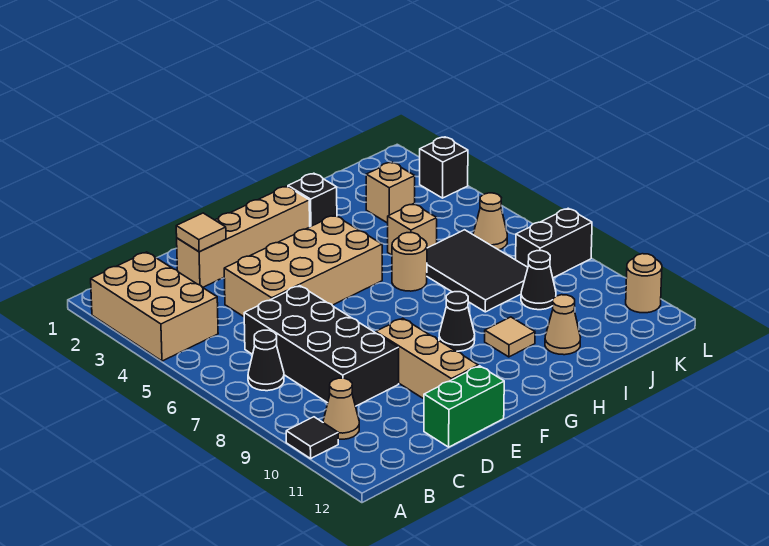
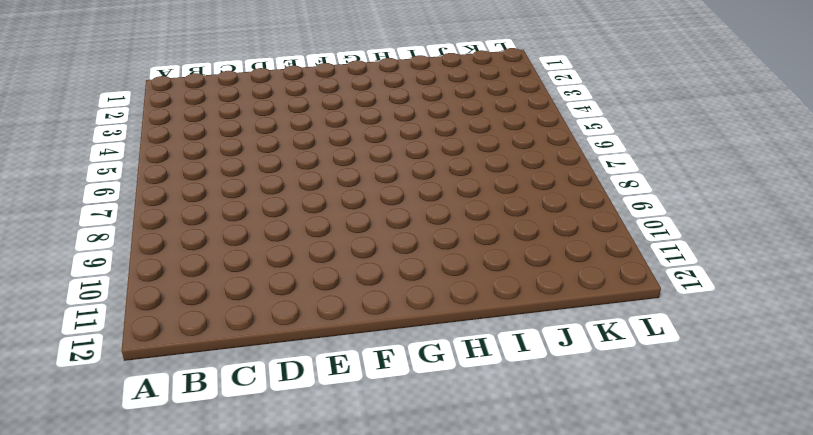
none -> tan brick A2:B4 level 1
none -> black tile A10 level 1
none -> black cone B7 level 1

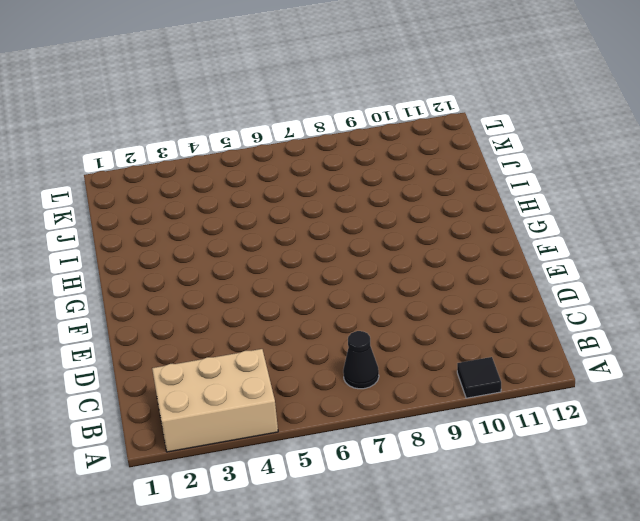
none -> tan cone B10 level 1
none -> black brick C6:D9 level 1
none -> tan brick D2:G2 level 1

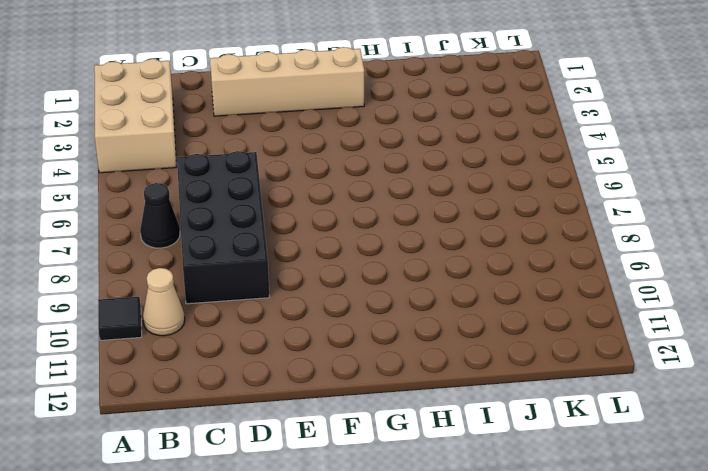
none -> tan brick D4:G5 level 1
none -> green brick D12:E12 level 1
none -> tan brick E9:E11 level 1

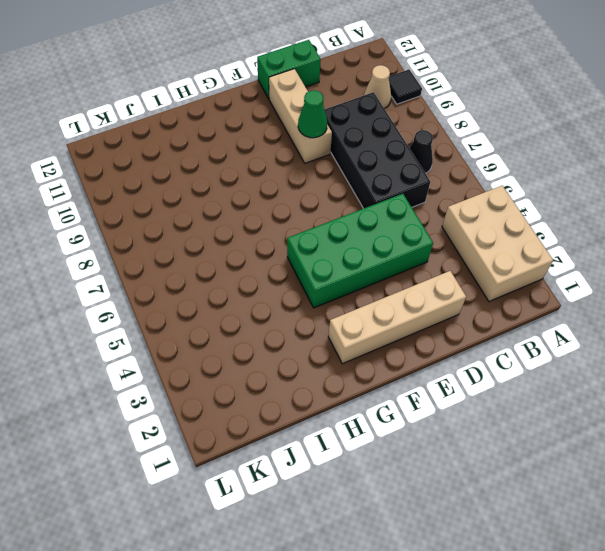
green brick D4:G5 level 1 -> tan brick D4:G5 level 1
green cone E9 level 2 -> none
none -> black cone G9 level 1
none -> black brick H2 level 1
none -> tan round brick H6 level 1

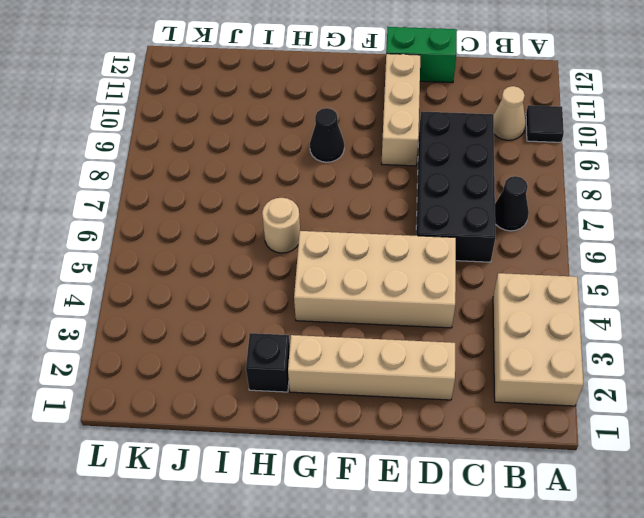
none -> tan tile H10 level 1
none -> tan brick I5 level 1
none -> black tile I6:J8 level 1

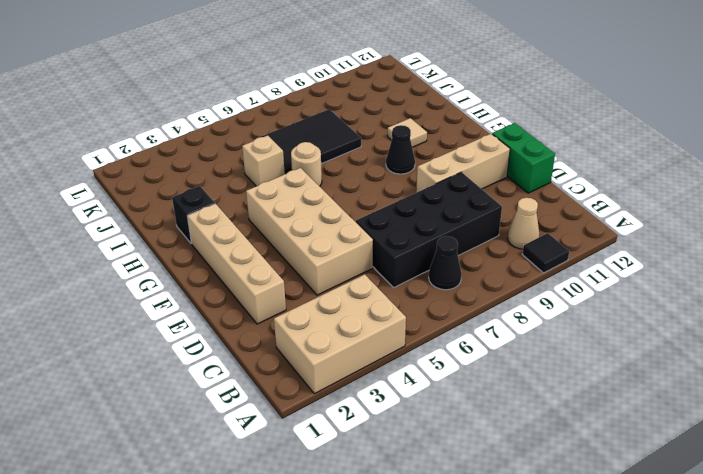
none -> tan cone I11 level 1
none -> tan brick J3 level 1
none -> black cone J9 level 1

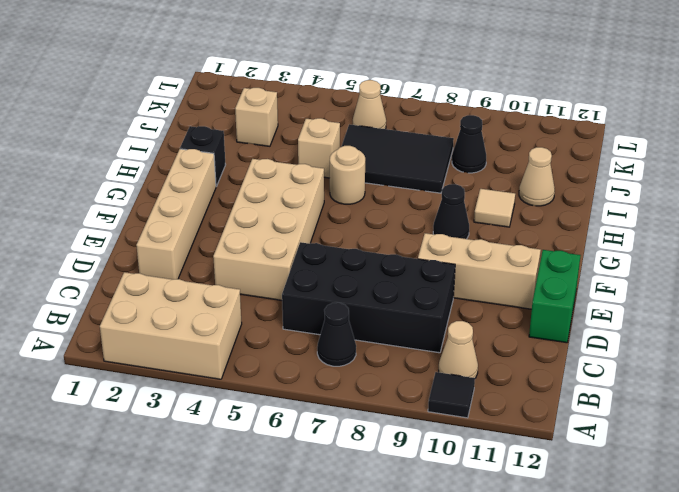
none -> black brick K8:L8 level 1
none -> black brick L3 level 1
none -> tan round brick L11 level 1

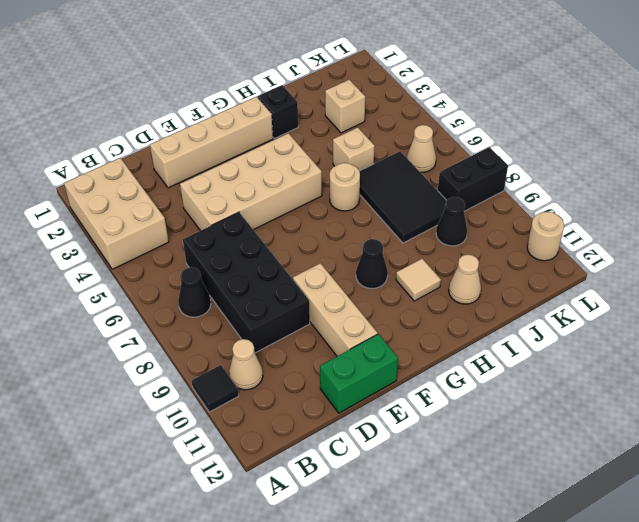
none -> black brick L3 level 1
none -> tan tile D2 level 2

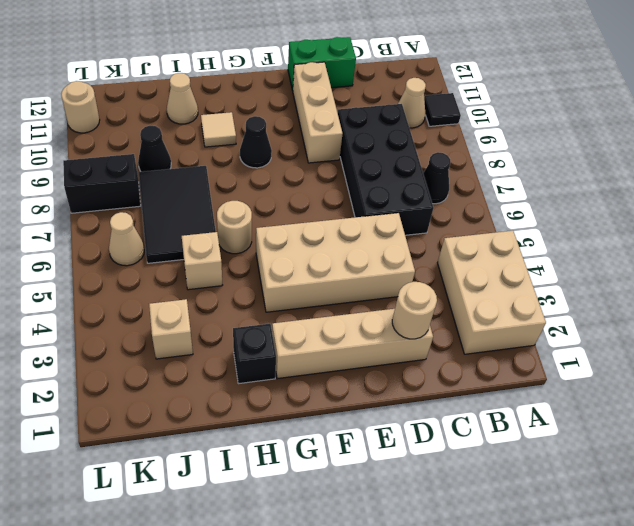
tan round brick D2 level 2 -> tan tile D2 level 2
none -> black brick L3 level 1

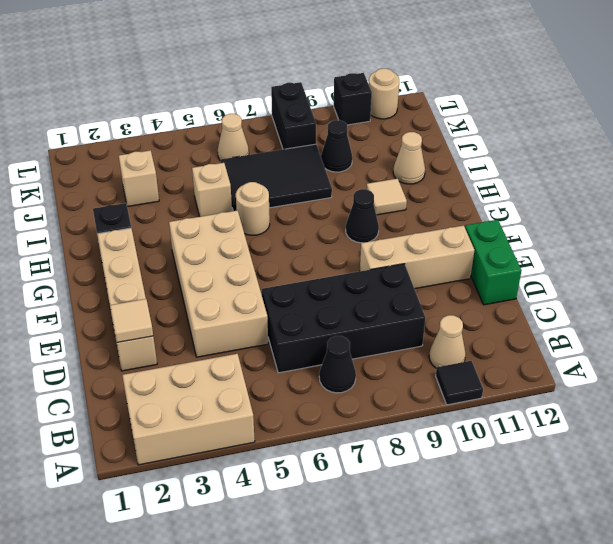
black brick L10 level 1 -> black brick L3 level 1

